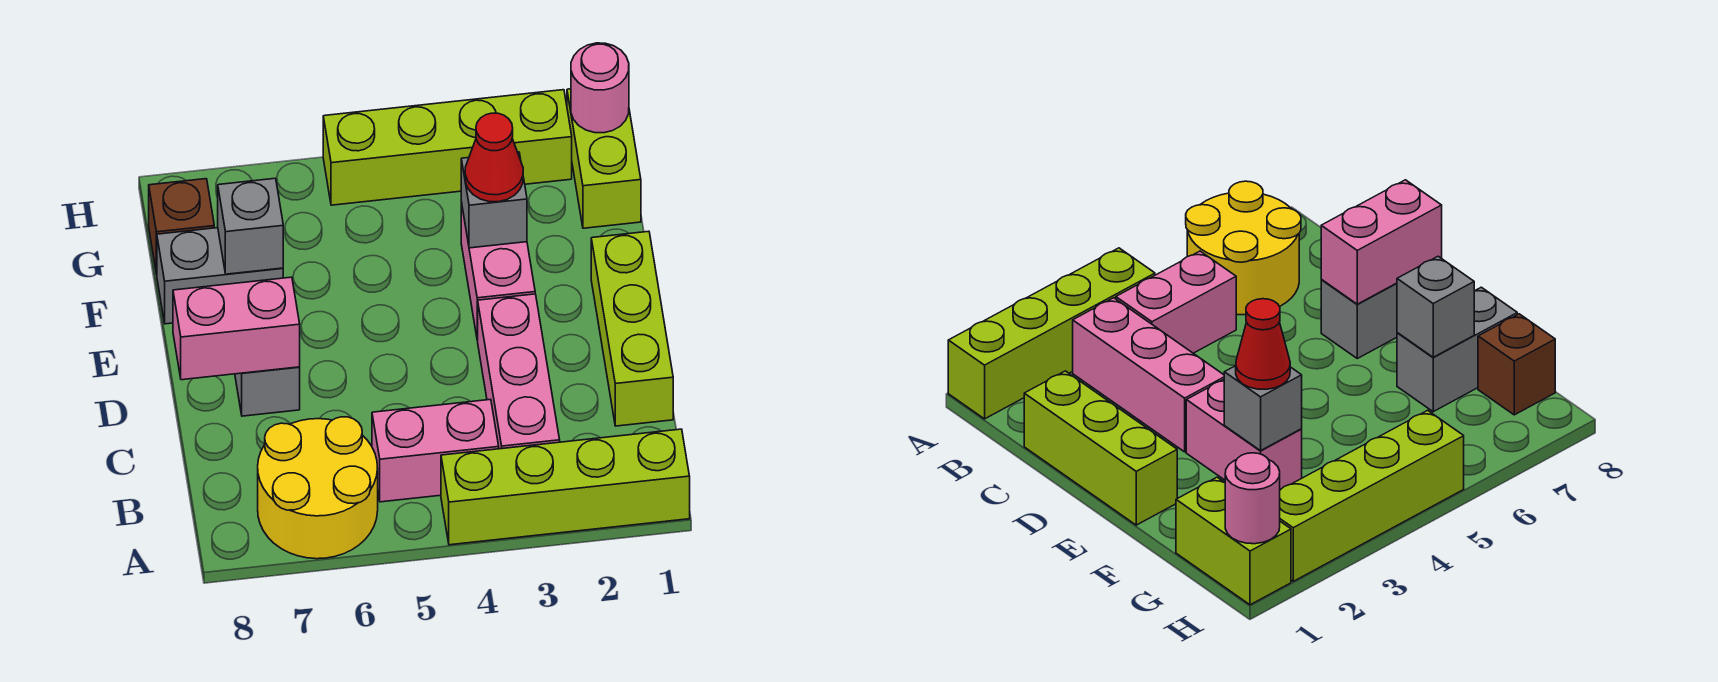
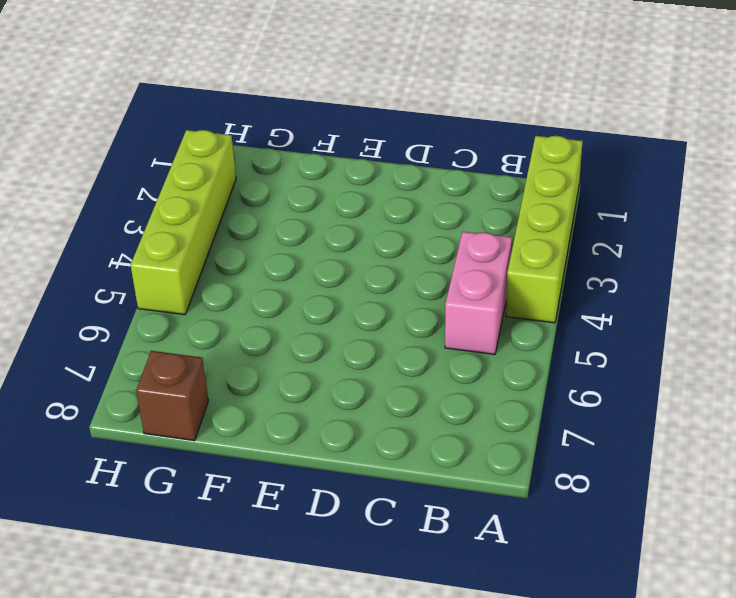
none -> yellow round brick A6:B7 level 1
none -> pink brick B3:D3 level 1
none -> lime brick C1:E1 level 1

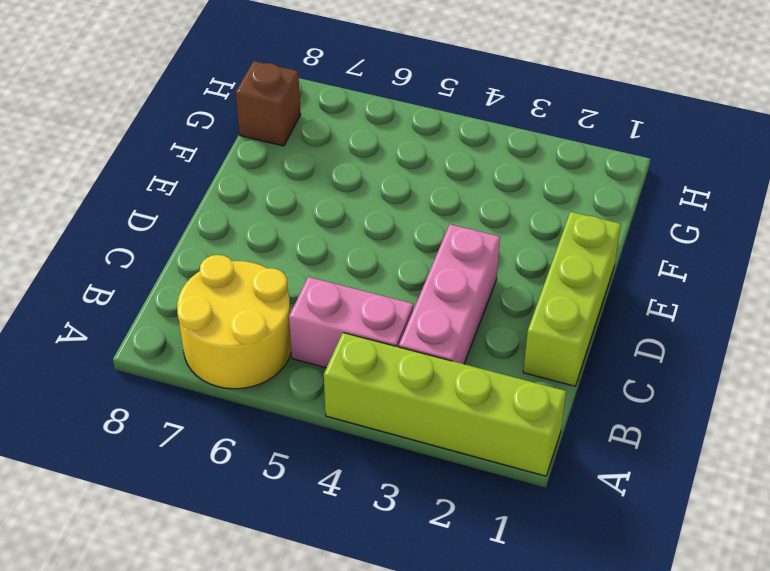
none -> grey brick D7 level 1
none -> pink brick E3:F3 level 1
none -> grey brick F7:F8 level 1

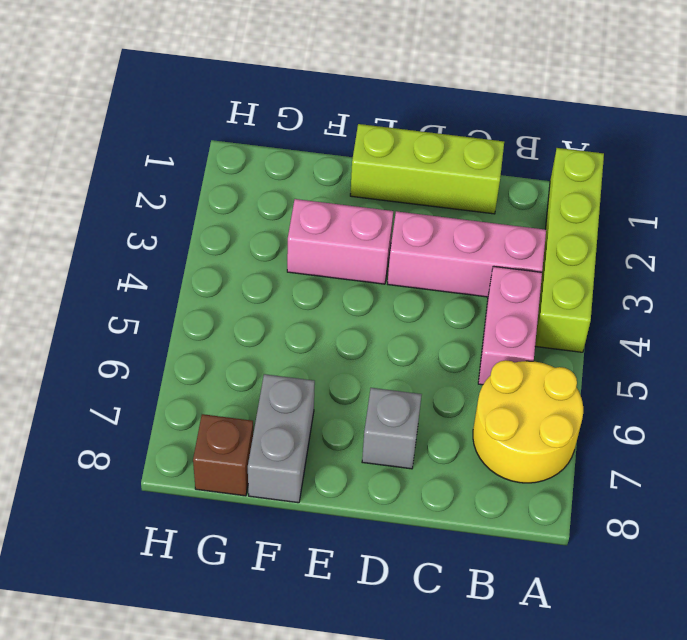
none -> lime brick G1:H1 level 1
none -> lime brick H2:H5 level 1
none -> pink brick D7:D8 level 2

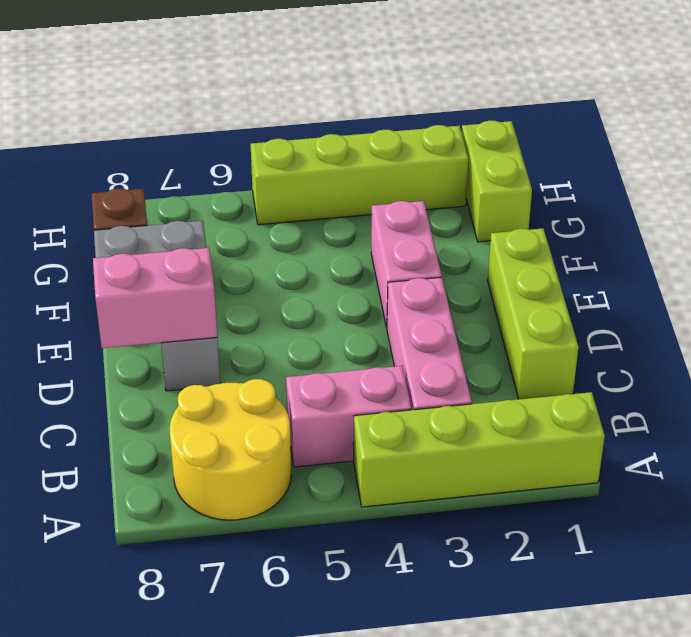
none -> grey brick F3 level 2
none -> grey brick F7 level 2
none -> pink round brick H1 level 2

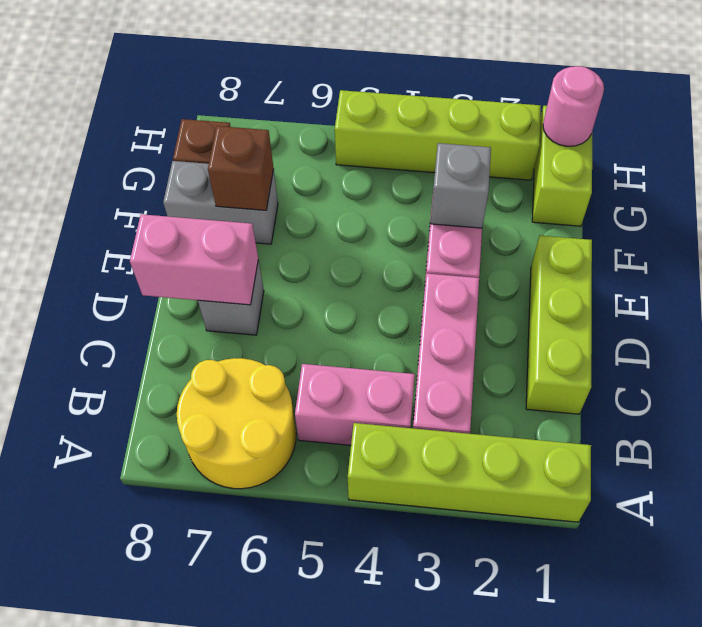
brown brick F7 level 2 -> grey brick F7 level 2
none -> red cone F3 level 3

